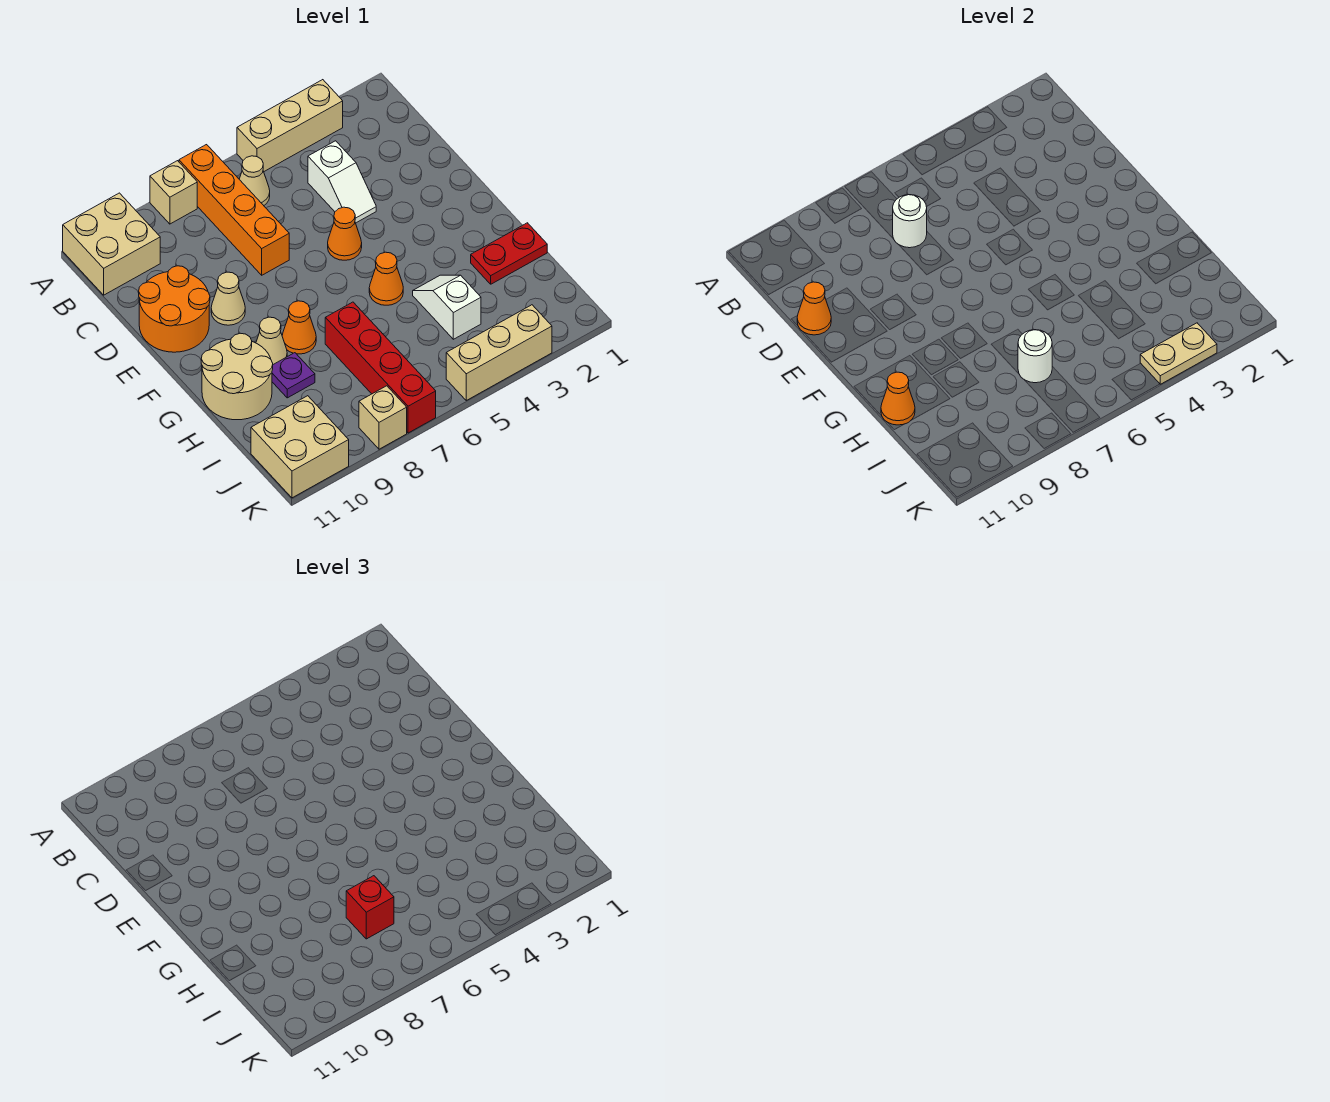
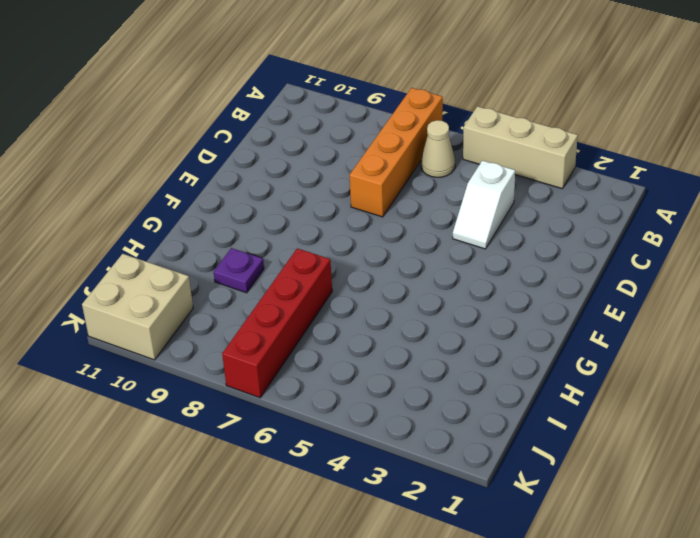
none -> tan brick A8 level 1
none -> tan brick A10:B11 level 1
none -> orange round brick D10:E11 level 1

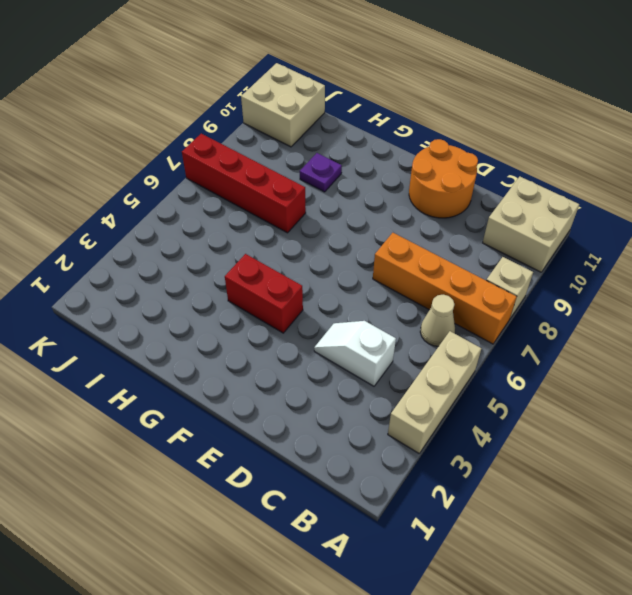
red brick F4:G4 level 1 -> none
none -> orange cone E5 level 1
none -> tan cone E9 level 1
none -> orange cone G5 level 1

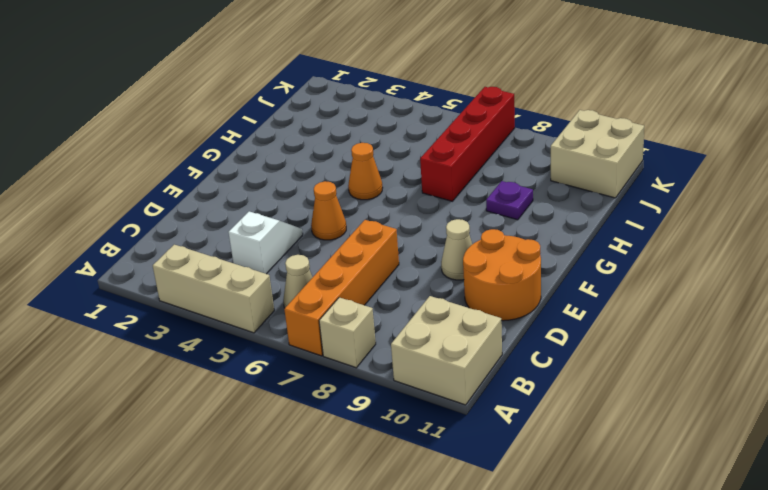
none -> orange cone G8 level 1
none -> tan cone G9 level 1
none -> tan round brick G10:H11 level 1

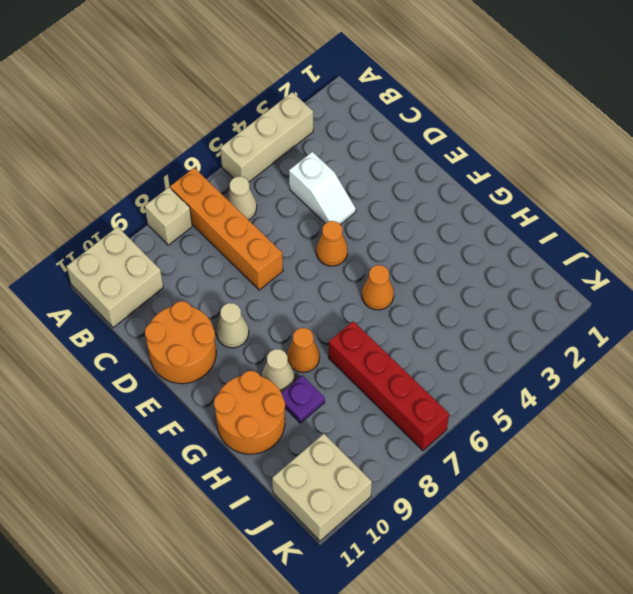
orange round brick G10:H11 level 1 -> tan round brick G10:H11 level 1
none -> red plate H1:H2 level 1
none -> white slope H4:I4 level 1 top I
none -> tan brick K3:K5 level 1

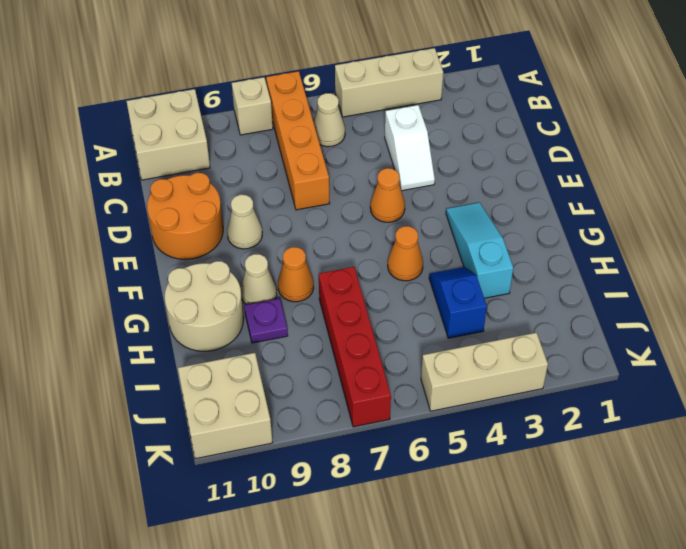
cyan slope F3:H3 level 1 top H -> none
blue slope H4:I4 level 1 top I -> white slope H4:I4 level 1 top I
none -> red plate H1:H2 level 1
none -> tan brick K8 level 1
none -> white round brick C7 level 2

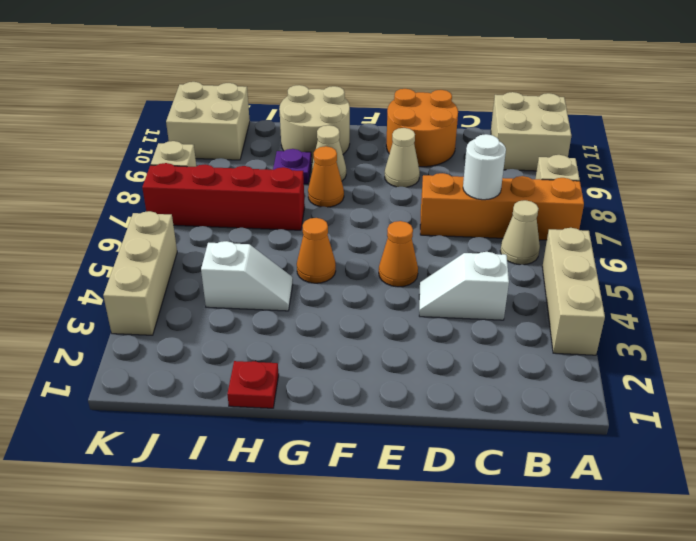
red plate H1 level 1 -> red plate H1:H2 level 1
none -> orange cone D11 level 2
none -> orange cone H11 level 2
none -> white round brick I7 level 2

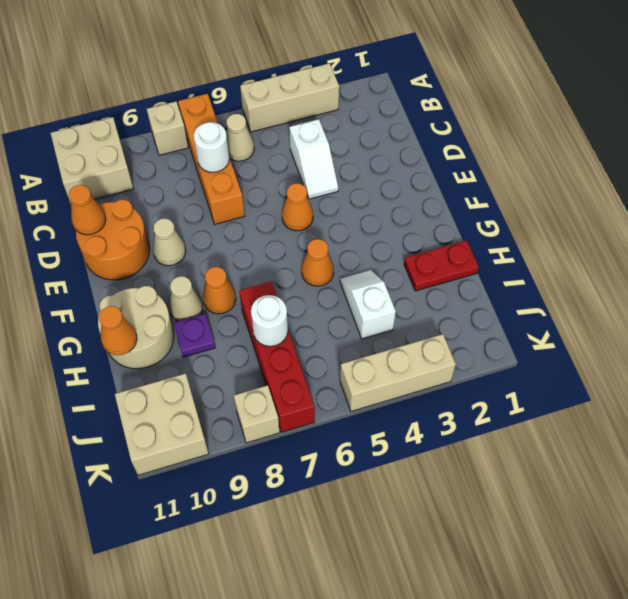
none -> tan plate K3:K4 level 2
none -> red brick I7 level 3

